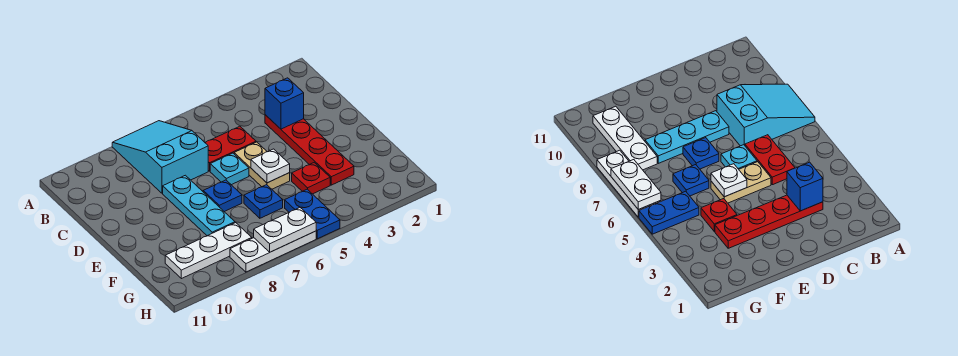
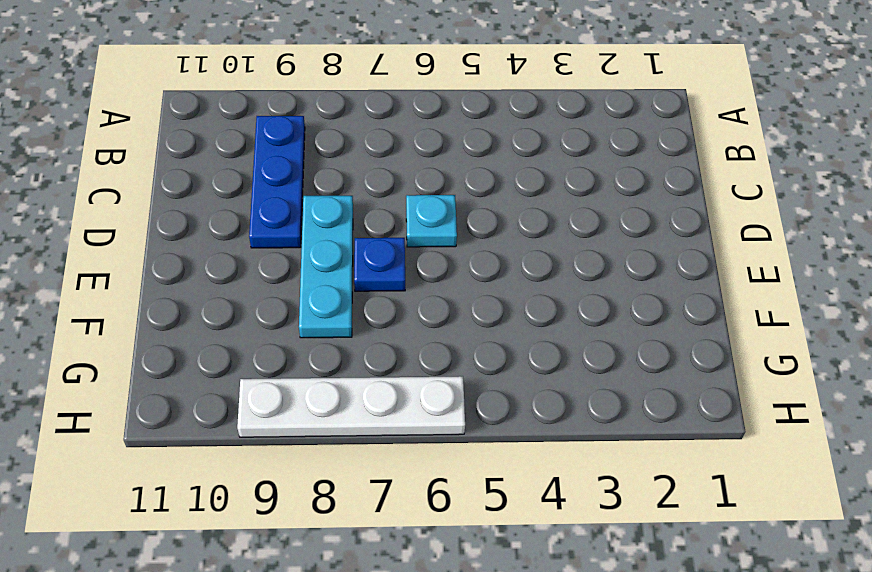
blue plate B9:D9 level 1 -> none
white plate H6:H9 level 1 -> white plate H6:H8 level 1
none -> cyan slope A7:C8 level 1 top C
none -> red plate C3:F3 level 1
none -> red plate C5:C6 level 1

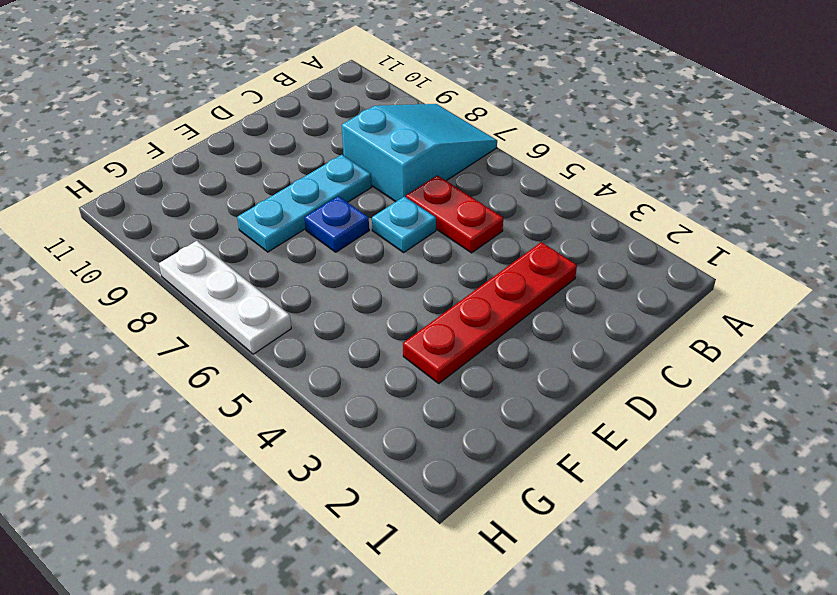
none -> tan plate D5:E5 level 1
none -> red plate F4 level 1
none -> blue plate F6 level 1

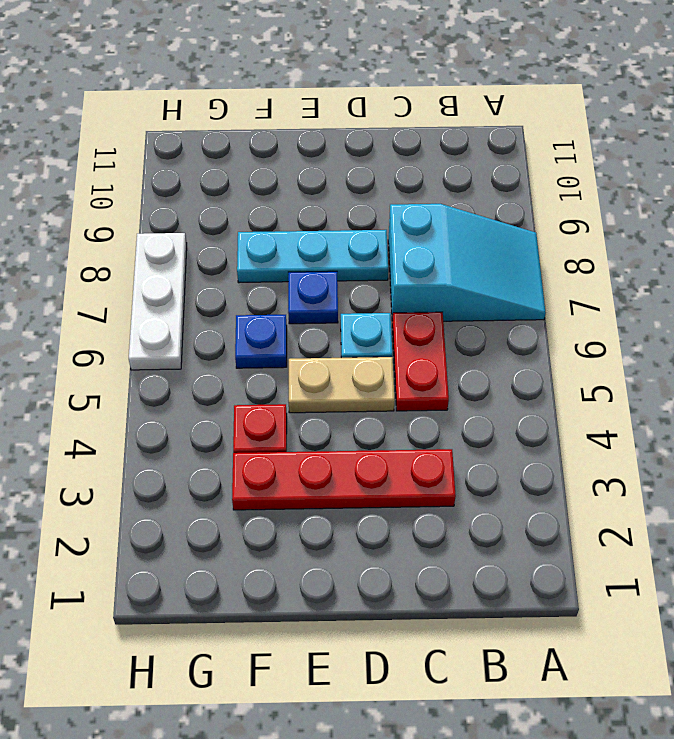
none -> blue plate G5:H5 level 1
none -> white plate G8:G10 level 1
none -> blue brick C3 level 2

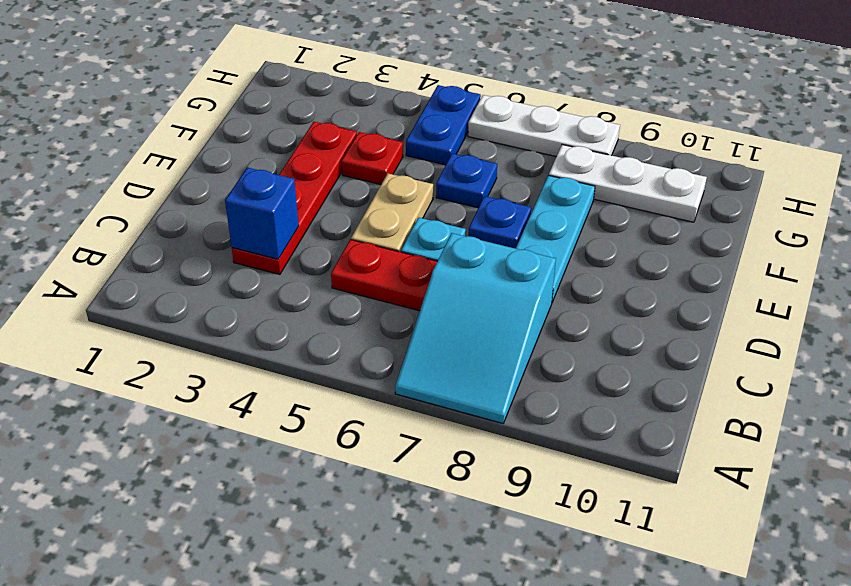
none -> white plate E5 level 2
none -> white plate H6:H7 level 2

